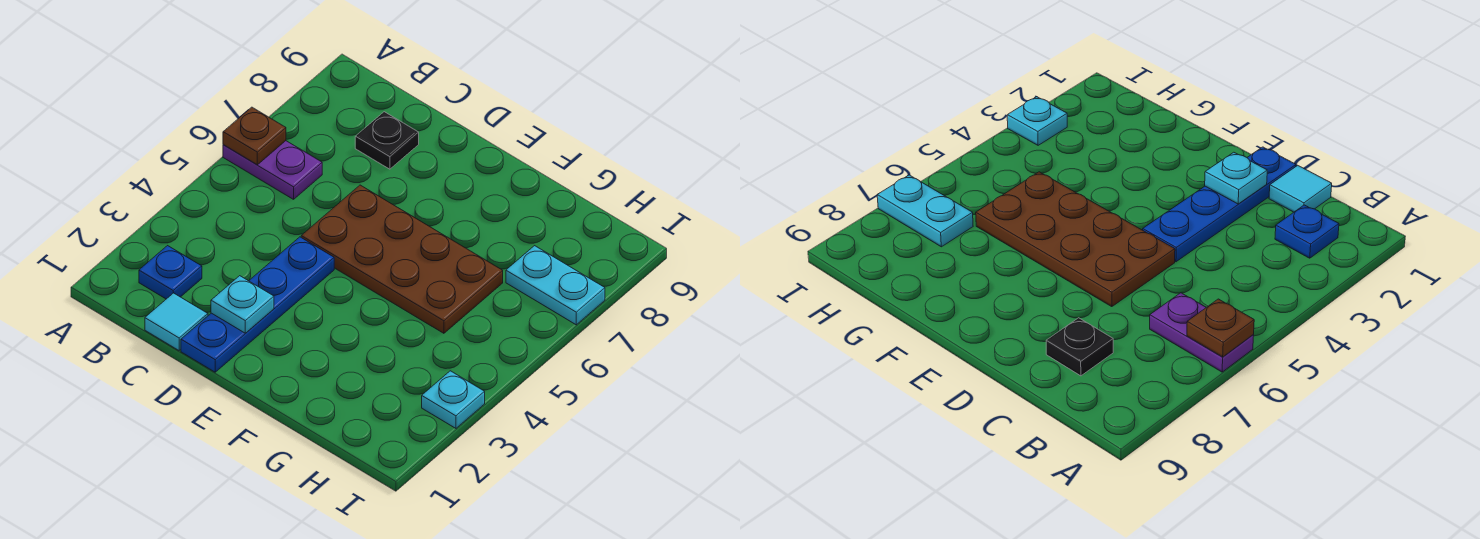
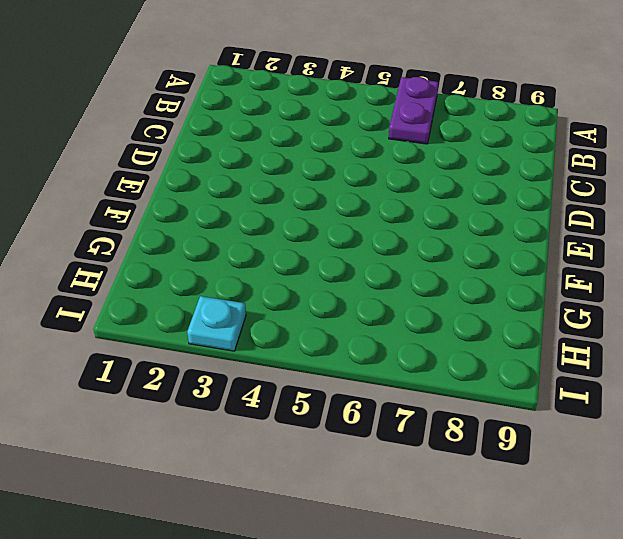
none -> blue plate B2 level 1
none -> cyan tile C1 level 1

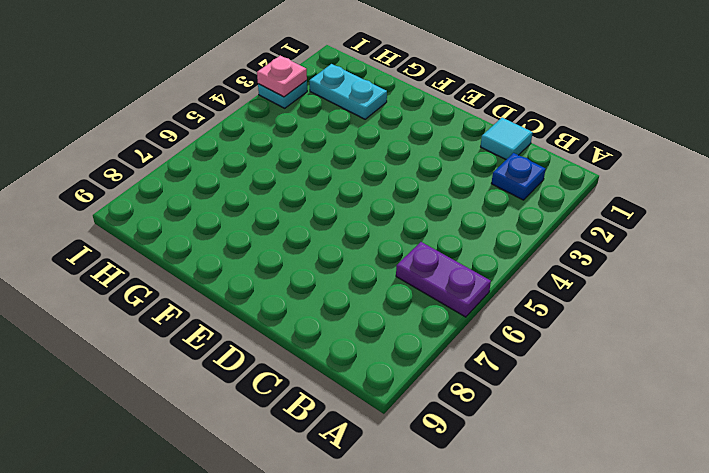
cyan plate G2:H2 level 1 -> cyan plate H7:I7 level 1
pink plate I3 level 2 -> none
none -> black plate C8 level 1
none -> blue plate D1:D4 level 1

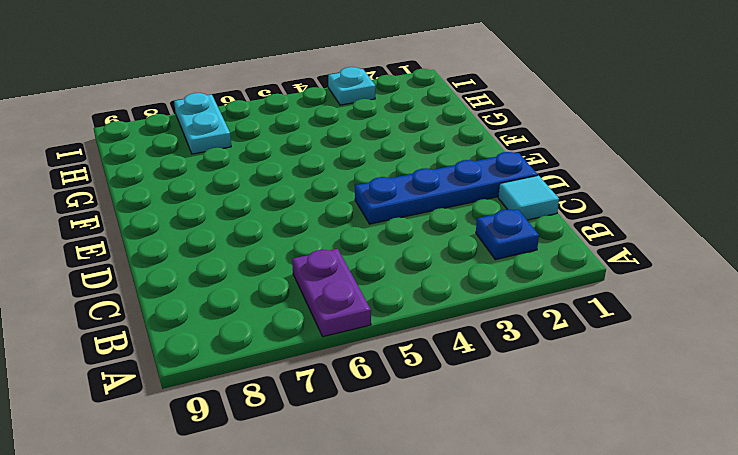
none -> black plate C8 level 1
none -> brown plate D5:G6 level 1

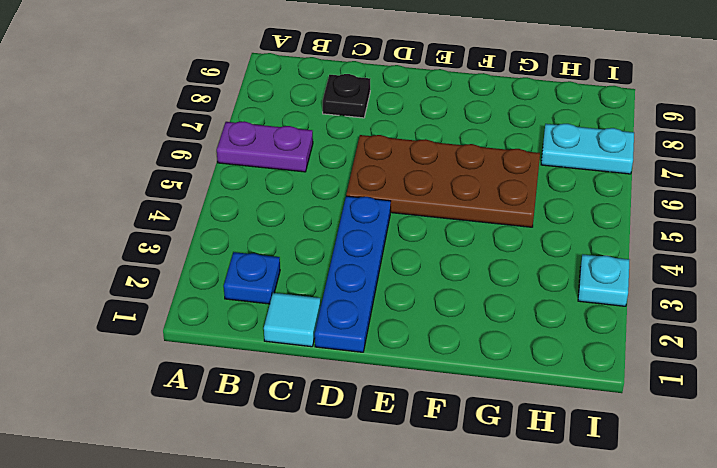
none -> brown plate A6 level 2
none -> cyan plate D2 level 2

